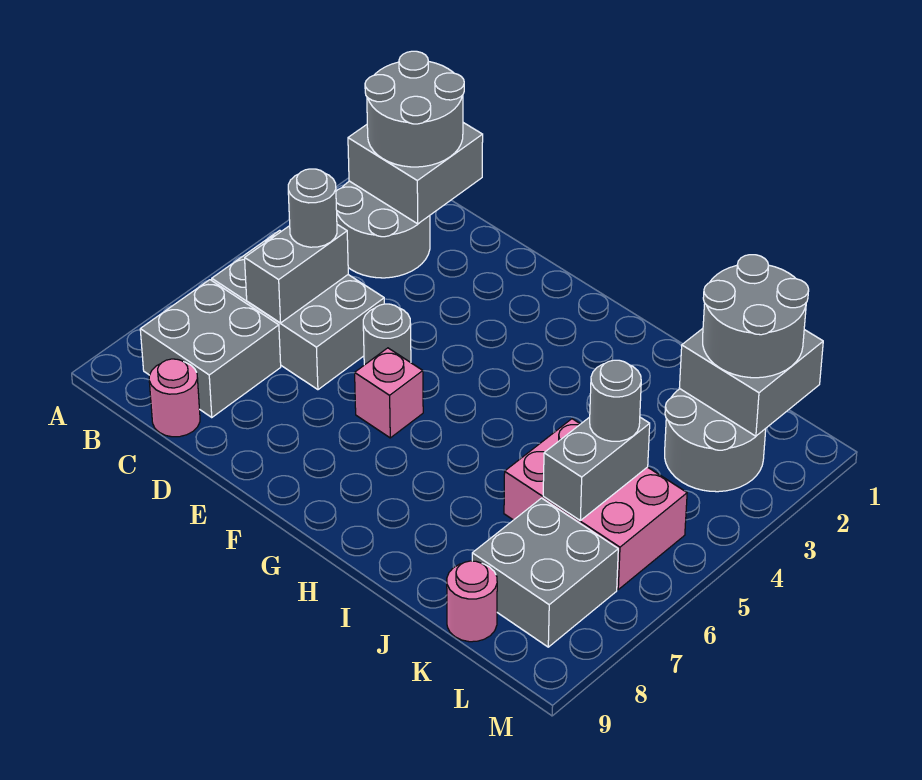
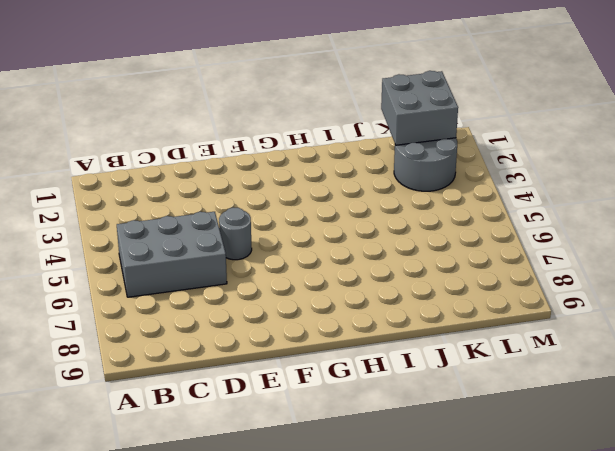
none -> grey round brick B2:C3 level 1
none -> grey brick B7:C8 level 1
none -> pink round brick C9 level 1

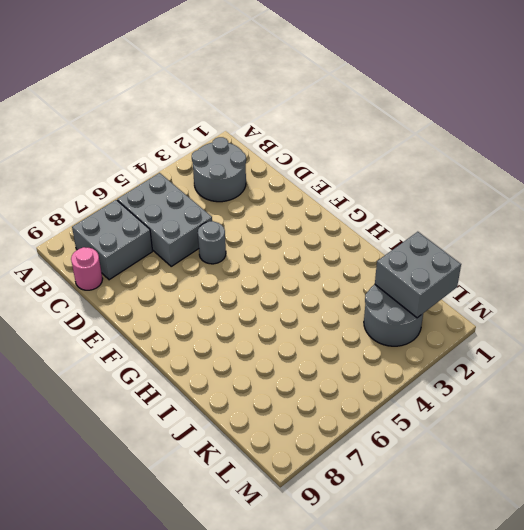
none -> pink brick F6 level 1
none -> pink brick J5:L6 level 1
none -> grey brick K7:L8 level 1

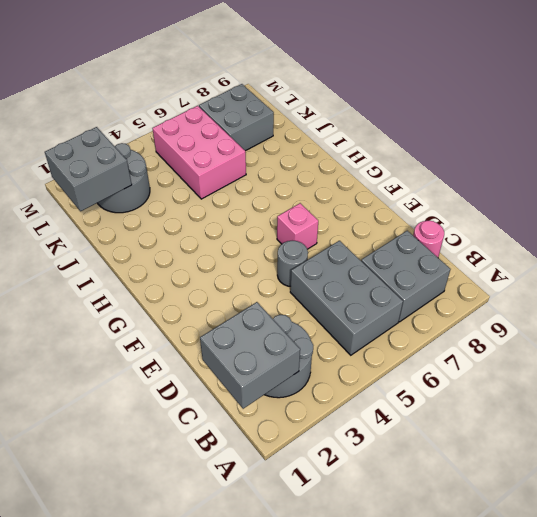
none -> pink round brick K9 level 1
none -> grey brick C5:C6 level 2
none -> grey brick K5:K6 level 2

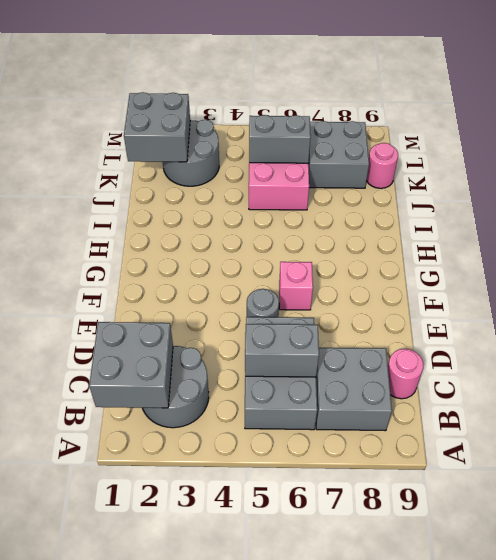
none -> grey round brick B1:C2 level 3
none -> grey round brick C5 level 3
none -> grey round brick K1:L2 level 3

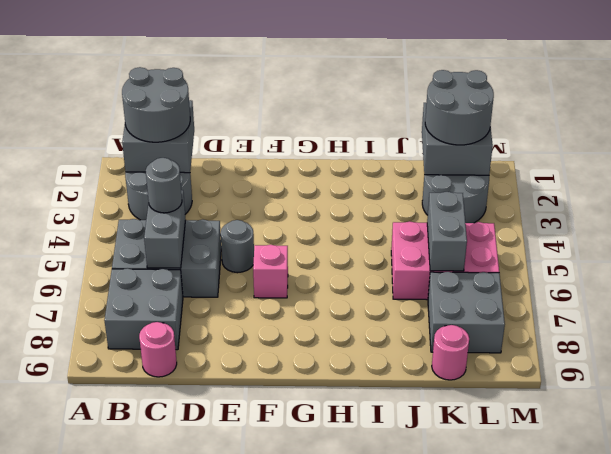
none -> grey round brick K5 level 3

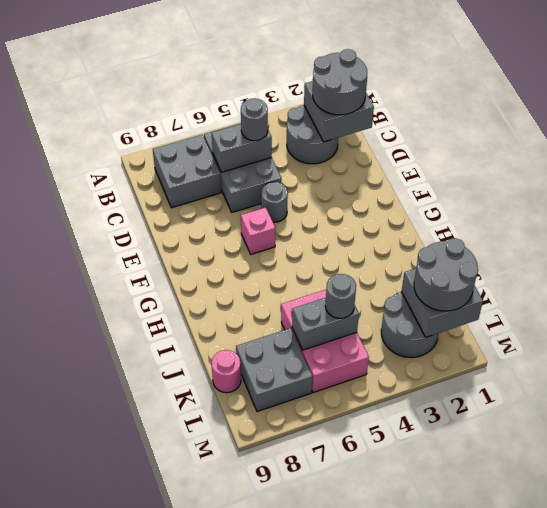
none -> pink round brick C9 level 1

